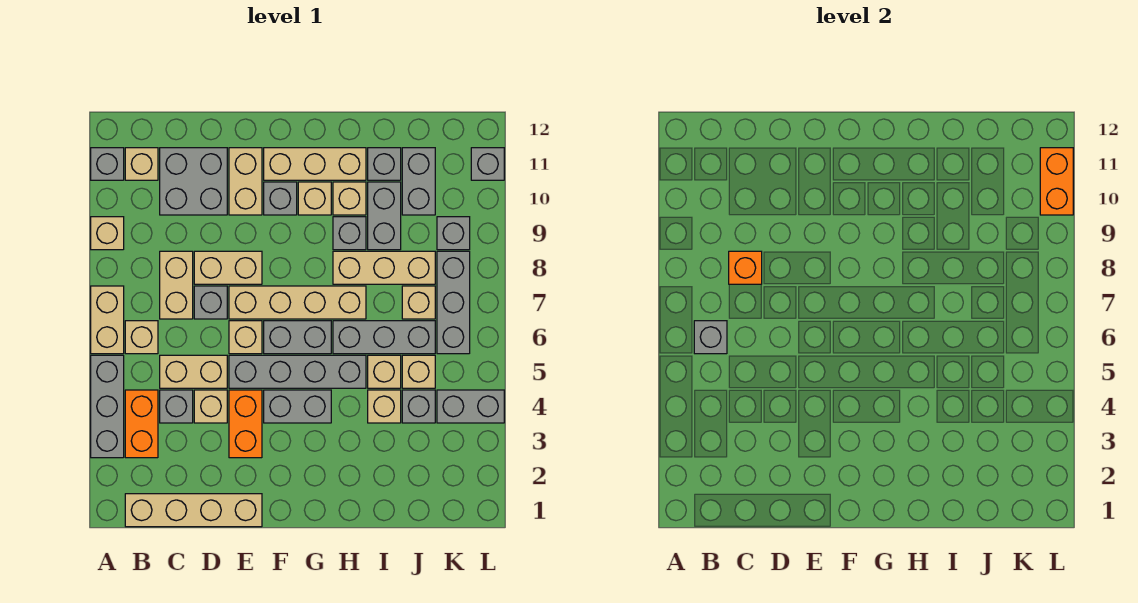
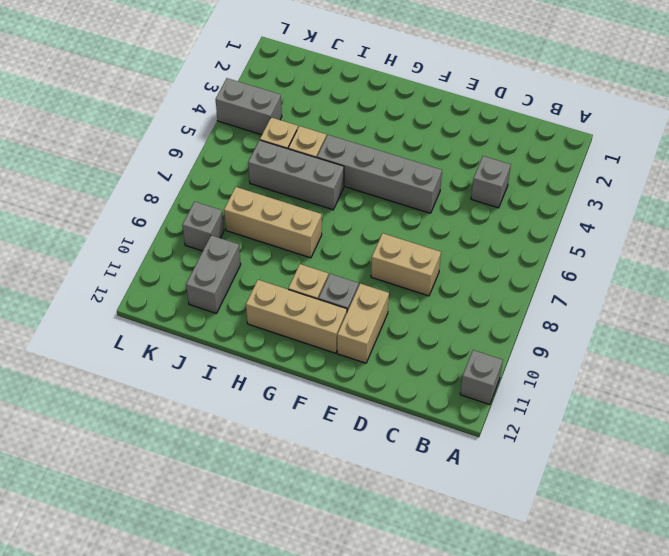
none -> grey brick A3:A5 level 1
none -> tan brick A6:A7 level 1
none -> tan brick A9 level 1
none -> tan brick B1:E1 level 1

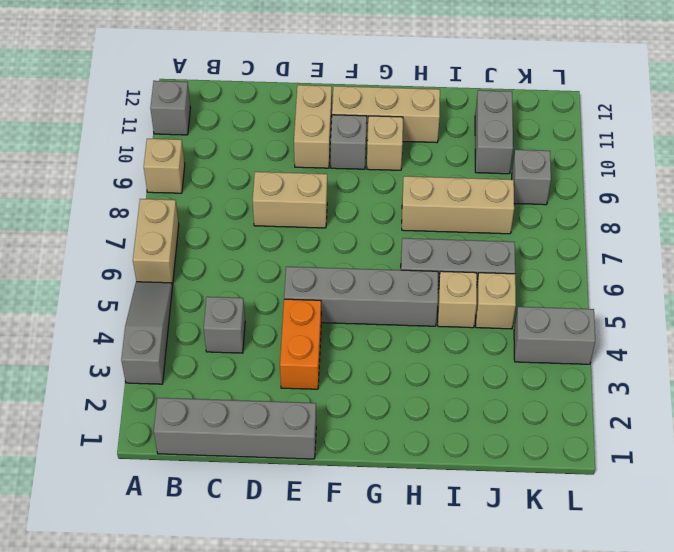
grey slope A3:A5 level 1 top 3 -> grey brick A3:A5 level 1
grey brick B1:E1 level 1 -> tan brick B1:E1 level 1
none -> orange brick B3:B4 level 1
none -> tan brick B6 level 1
none -> tan brick B11 level 1
none -> tan brick C5:D5 level 1

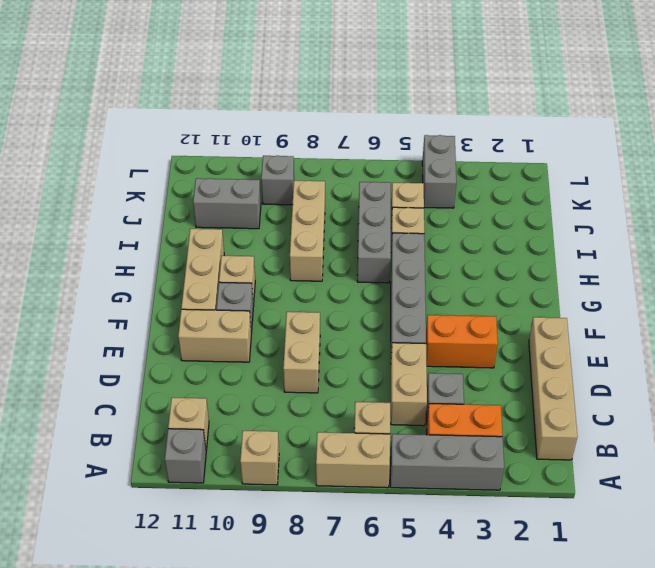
none -> tan brick C7:C8 level 1
none -> grey brick C10:D11 level 1
none -> tan brick D4 level 1
none -> grey brick D7 level 1

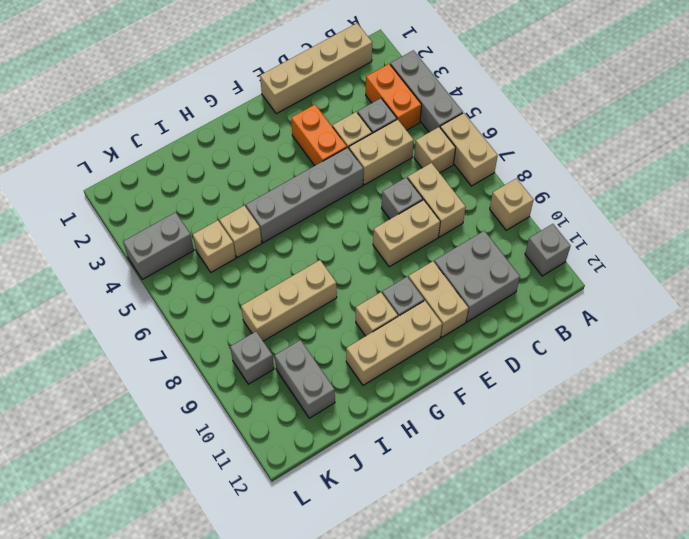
none -> tan brick B11 level 1
none -> tan brick E6 level 1
none -> tan brick E7:H7 level 1
none -> grey brick F4:G4 level 1

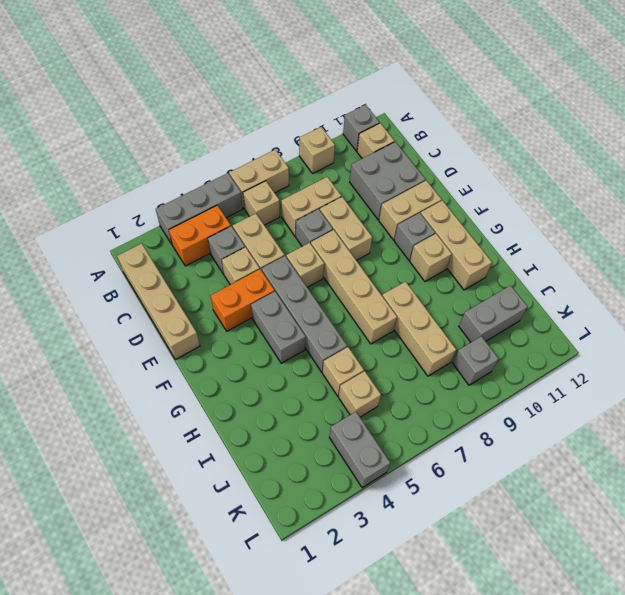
none -> grey brick F6:G6 level 1
none -> grey brick H6:J6 level 1
none -> grey brick H9 level 1
none -> tan brick H10 level 1

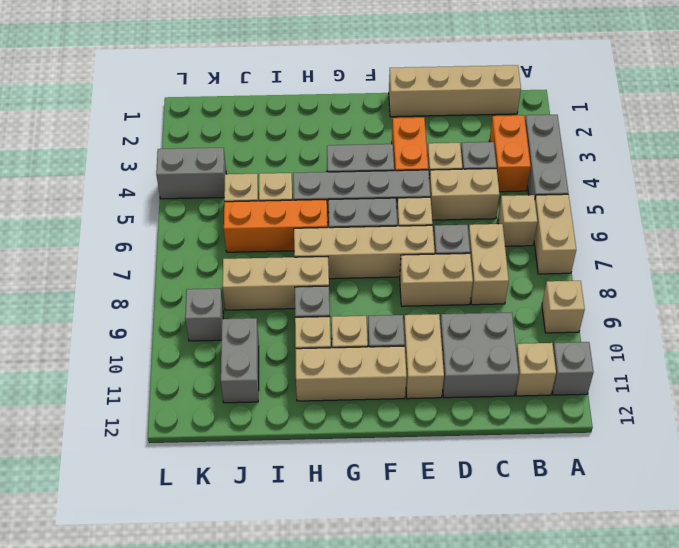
orange brick H6:J6 level 1 -> grey brick H6:J6 level 1
none -> tan brick I4 level 1
none -> grey brick I9:I10 level 1
none -> grey brick I11 level 1
none -> grey brick J4 level 1

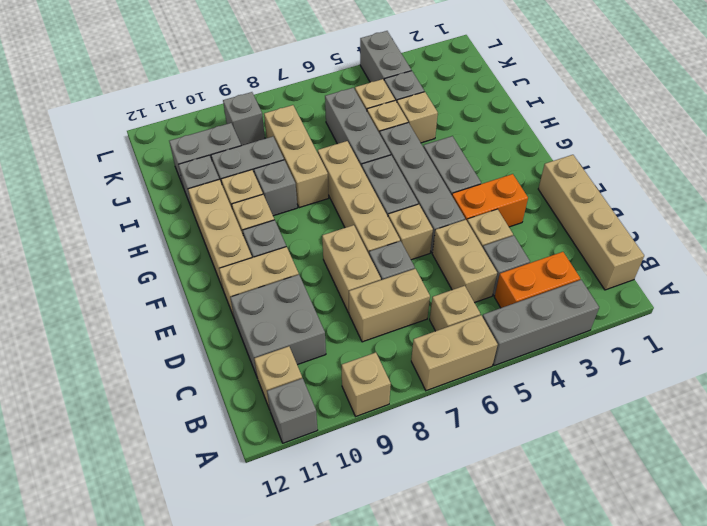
none -> tan brick J7 level 1
none -> grey brick K6:K8 level 1
none -> grey brick L11 level 1
none -> grey brick B6 level 2

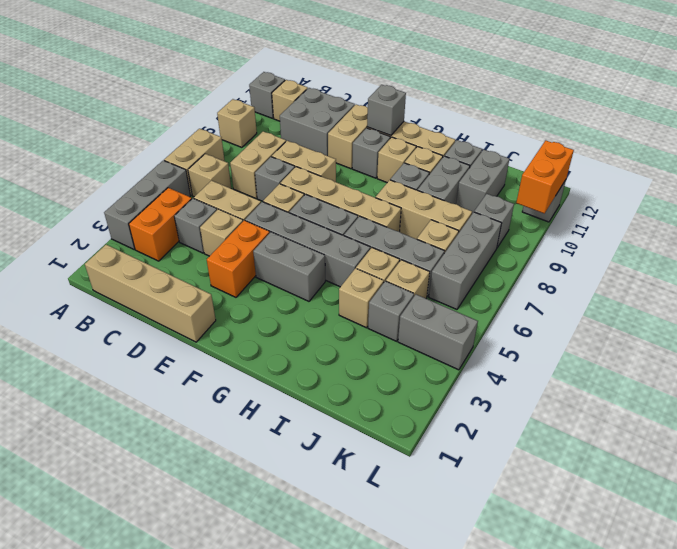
grey brick F11 level 2 -> grey brick B6 level 2
none -> orange brick C8 level 2

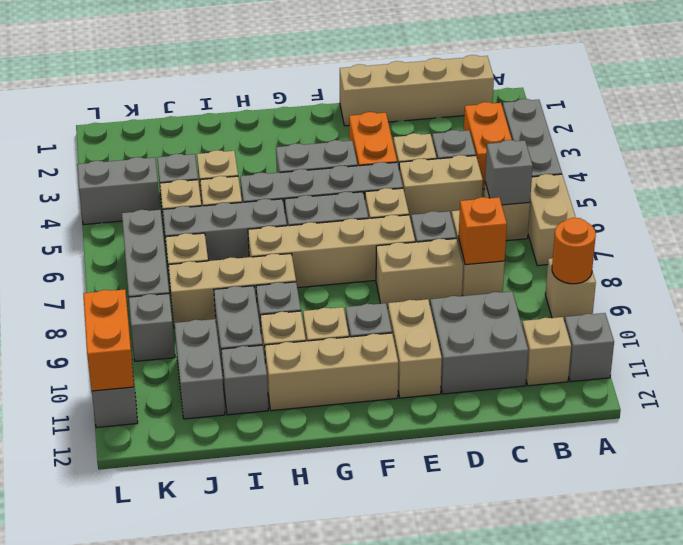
orange round brick A9 level 2 -> none

